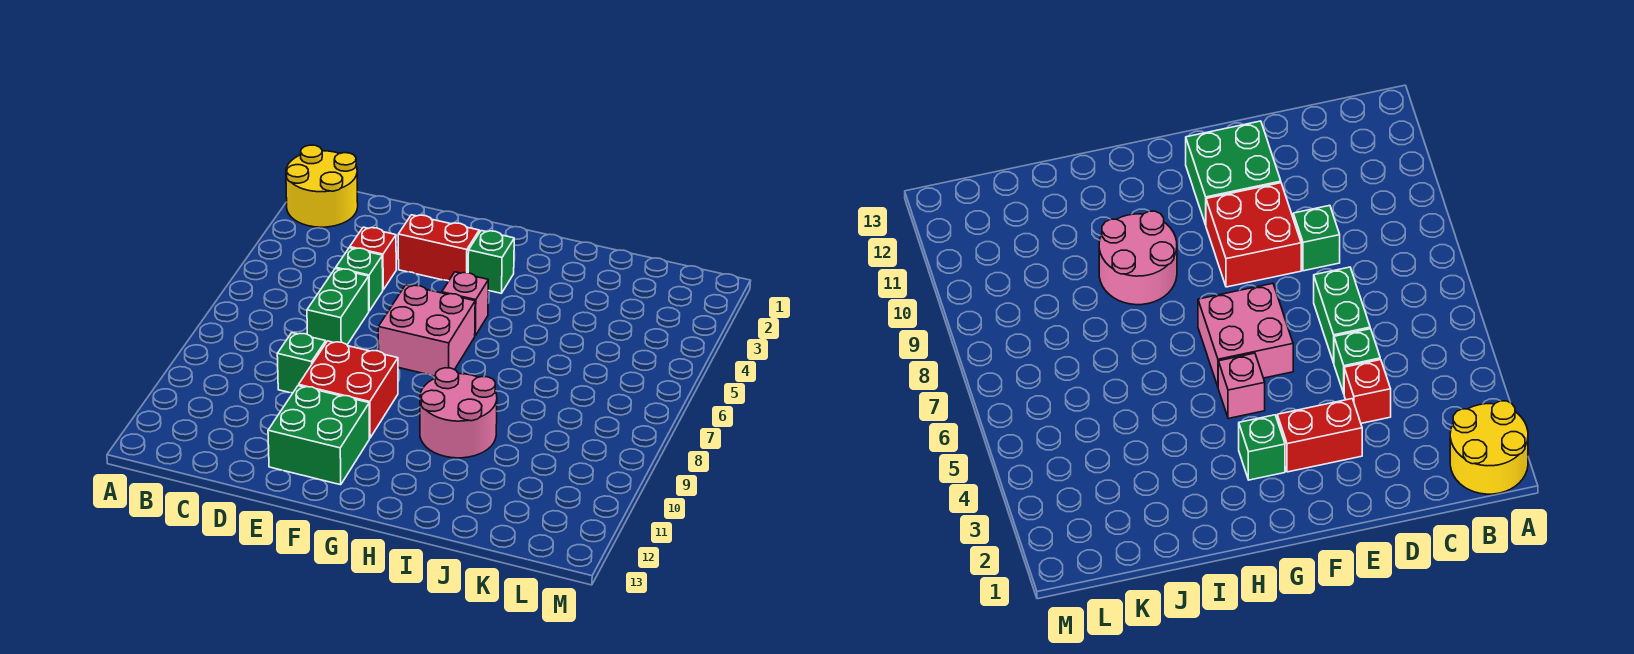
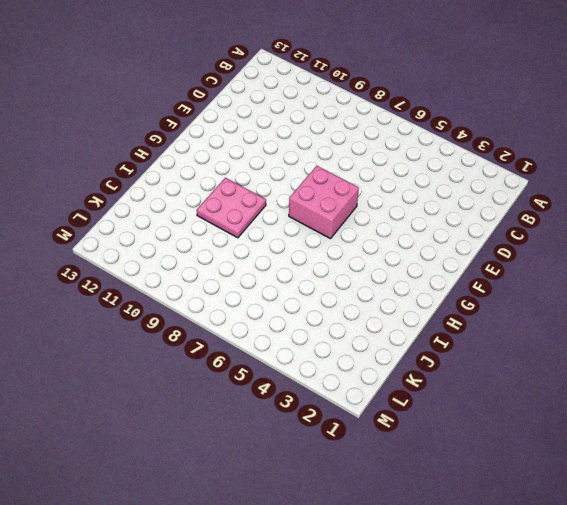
pink plate H9:I10 level 1 -> pink round brick H9:I10 level 1
none -> yellow round brick A1:B2 level 1
none -> red brick D4 level 1
none -> green brick D5 level 1

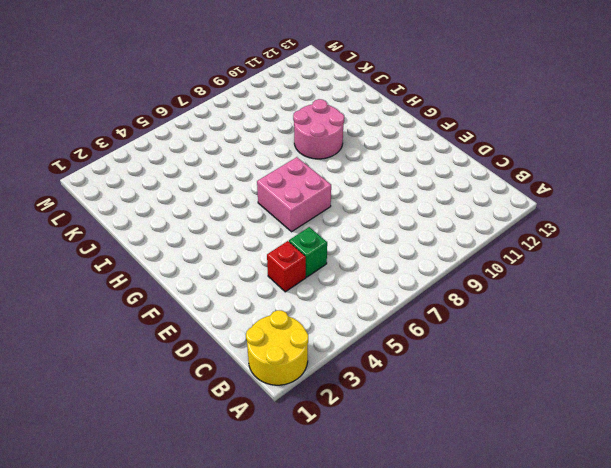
none -> green brick D6:D7 level 1
none -> green brick D9 level 1
none -> red brick E3:F3 level 1

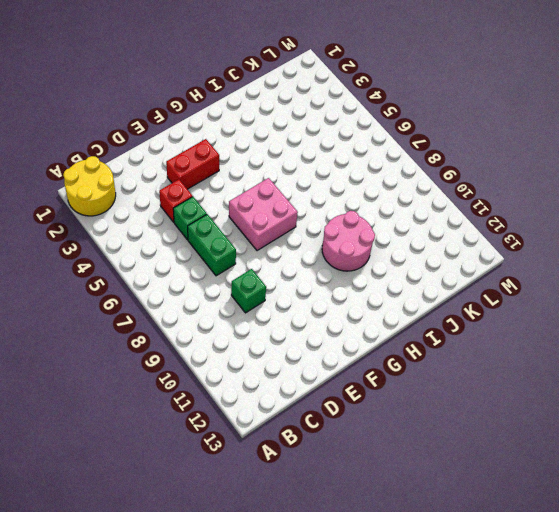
none -> red brick E9:F10 level 1
none -> green brick E11:F12 level 1
none -> green brick G3 level 1

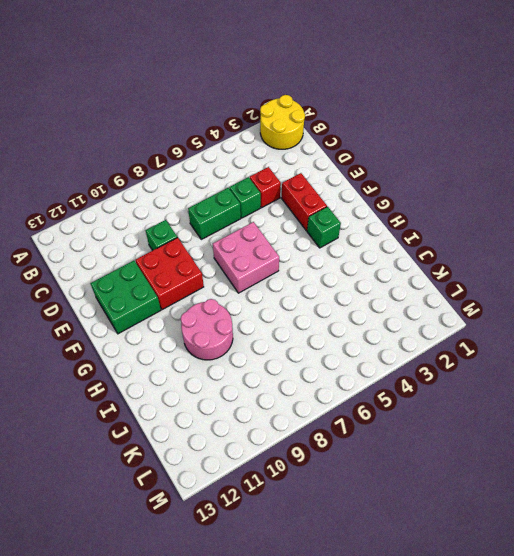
none -> pink brick G5 level 1

